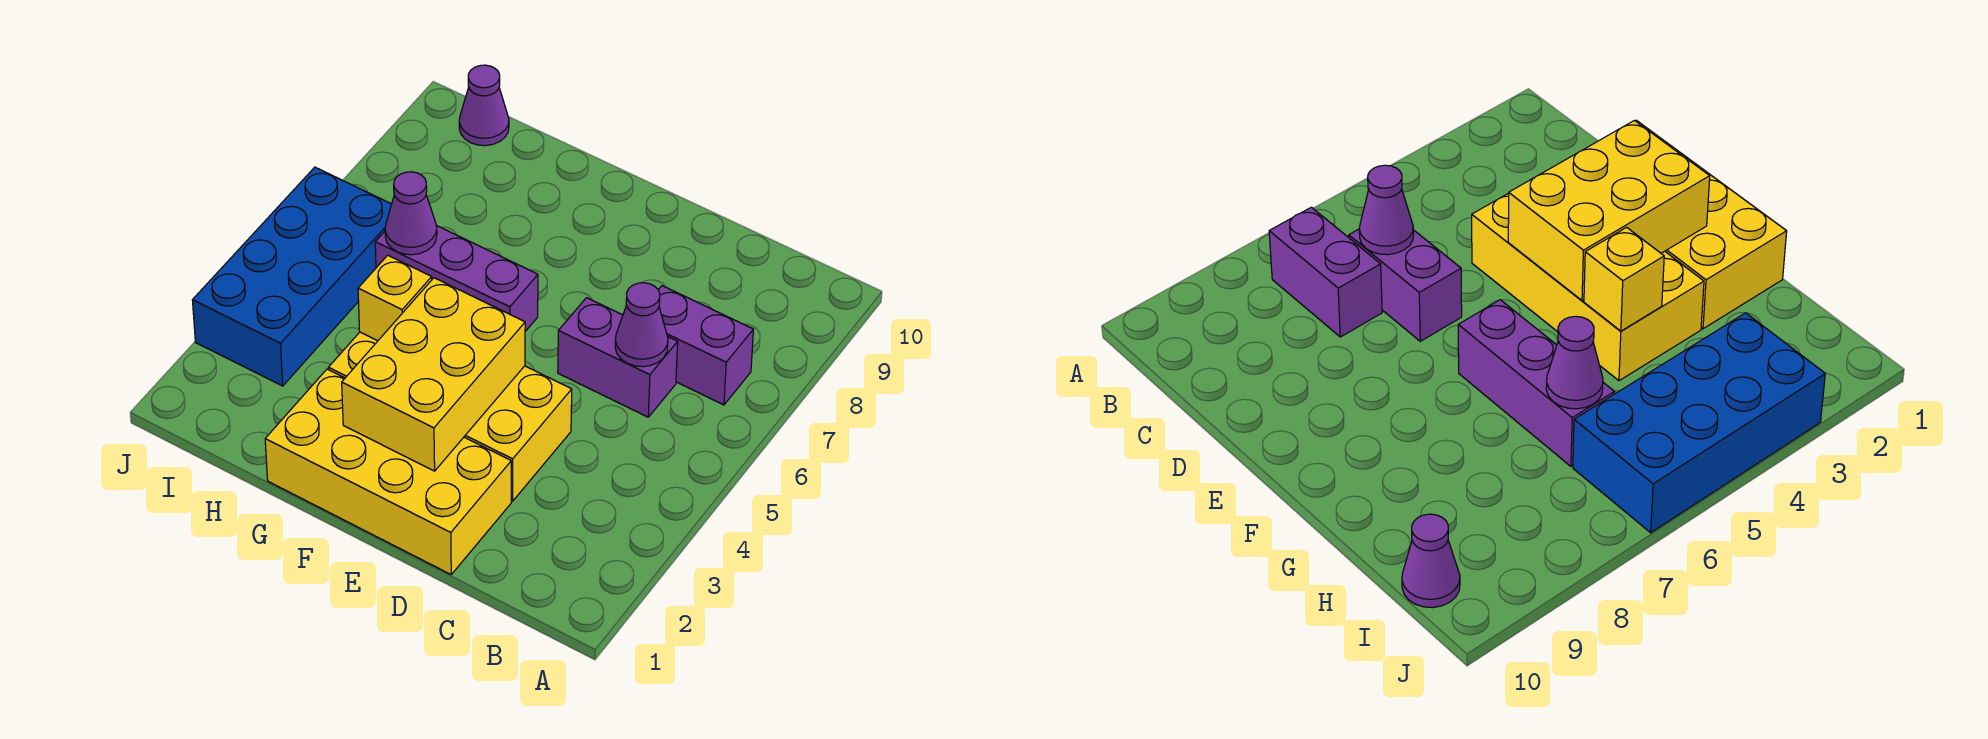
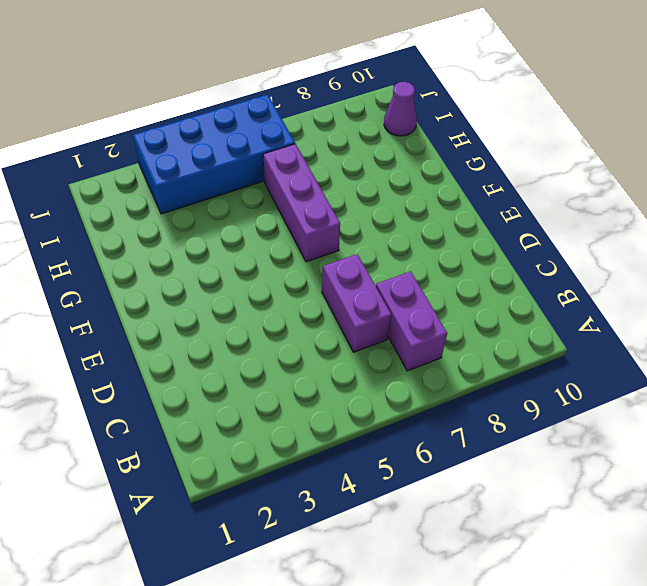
none -> yellow brick D1:G2 level 1
none -> yellow brick D3:G4 level 1

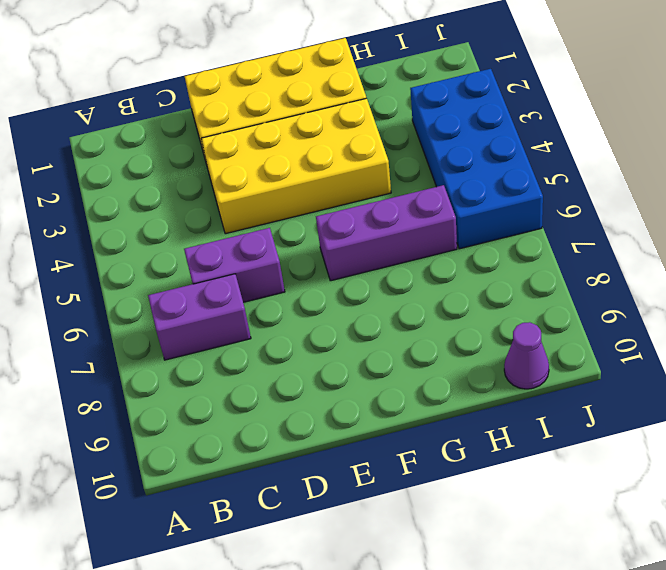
none -> purple cone C6 level 2
none -> yellow brick E2:F4 level 2

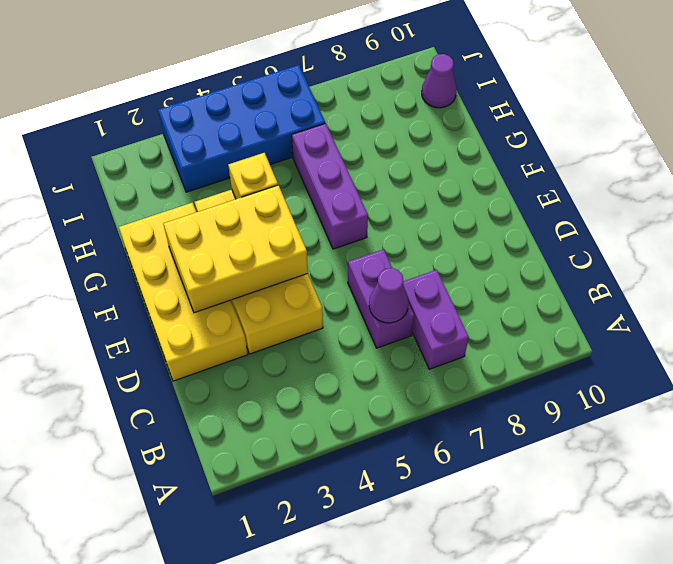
none -> purple cone H6 level 2

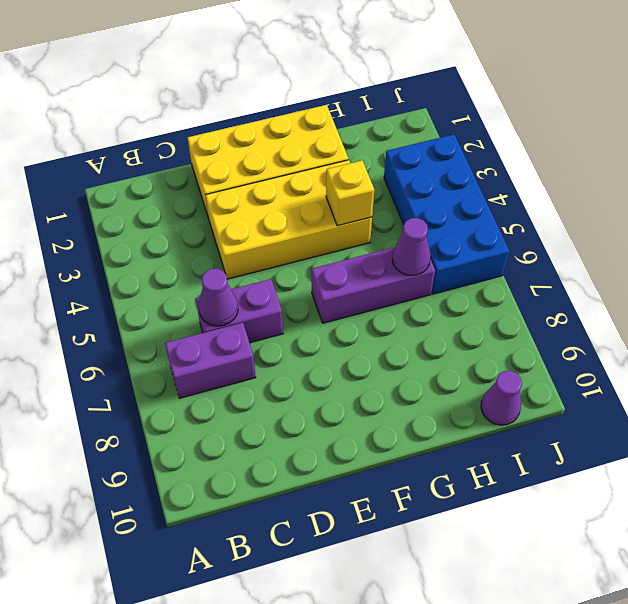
none -> yellow brick E2:F4 level 2

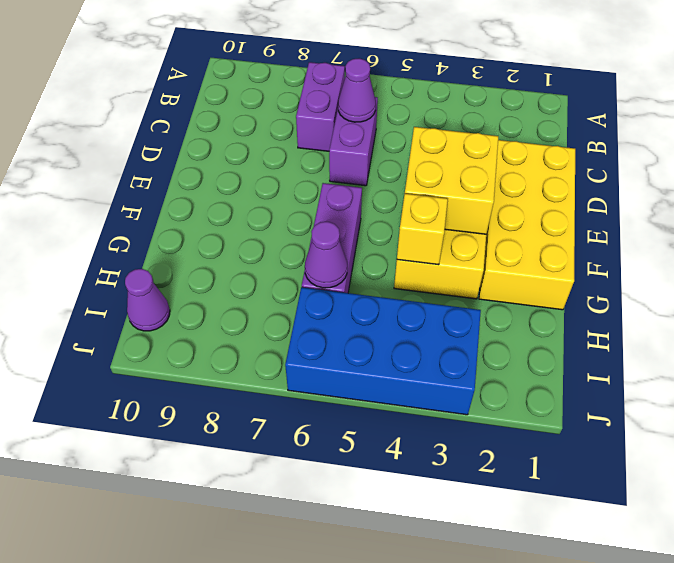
yellow brick E3:F4 level 2 -> yellow brick E2:F4 level 2

